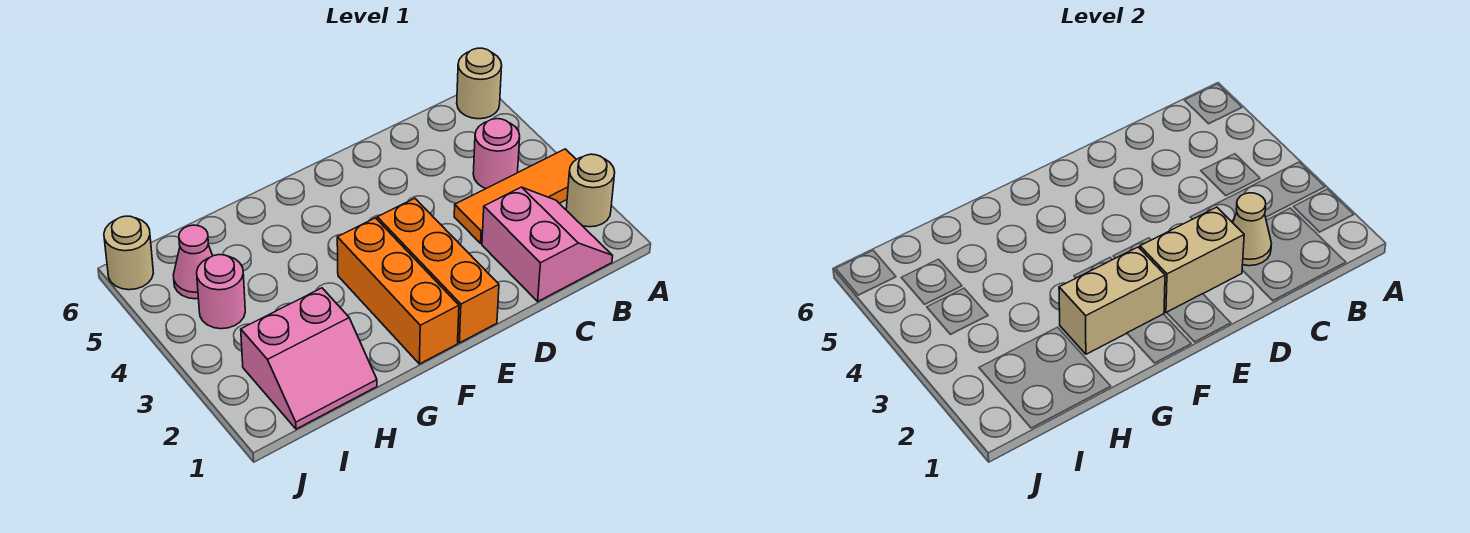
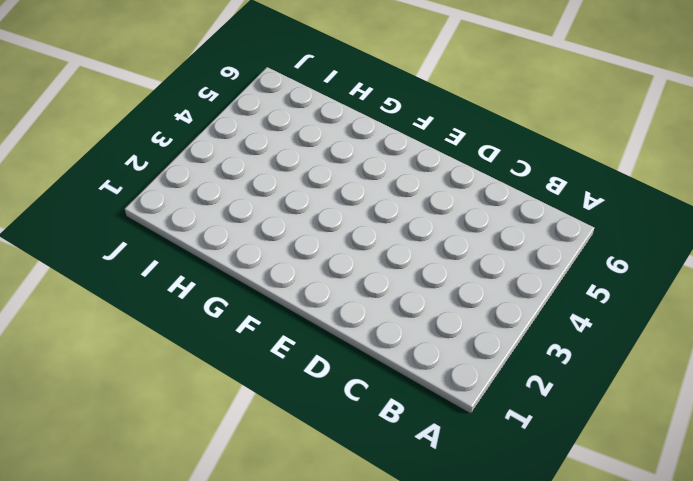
none -> tan round brick A2 level 1
none -> orange tile A3:C3 level 1
none -> tan round brick A6 level 1

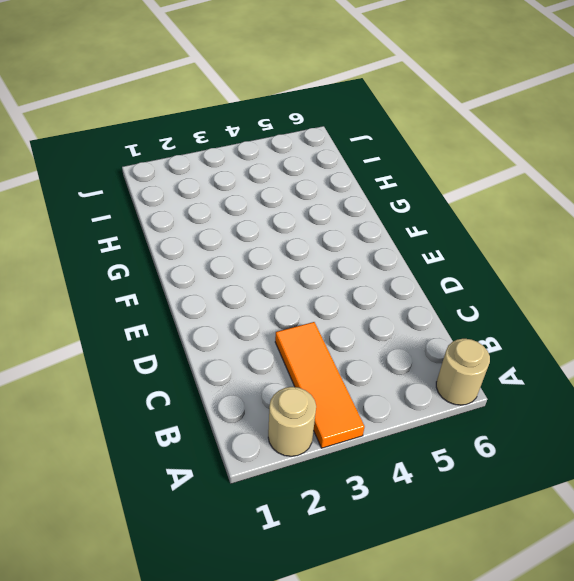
none -> pink slope B1:C2 level 1 top C
none -> pink round brick B4 level 1
none -> orange brick E1:E3 level 1

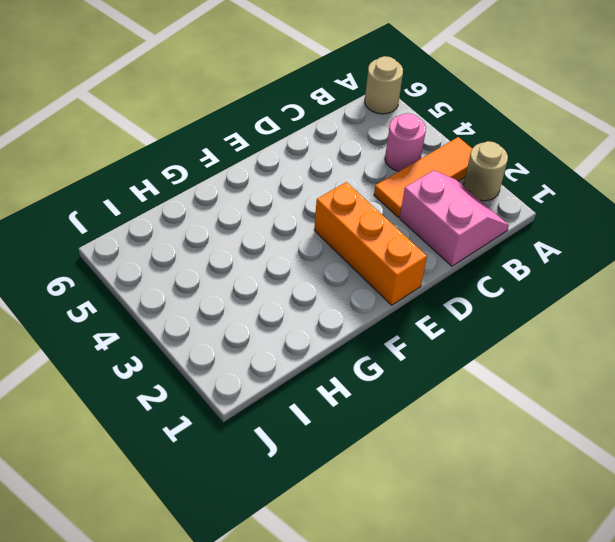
none -> orange brick F1:F3 level 1
none -> pink slope H1:I2 level 1 top 2
none -> pink round brick I4 level 1

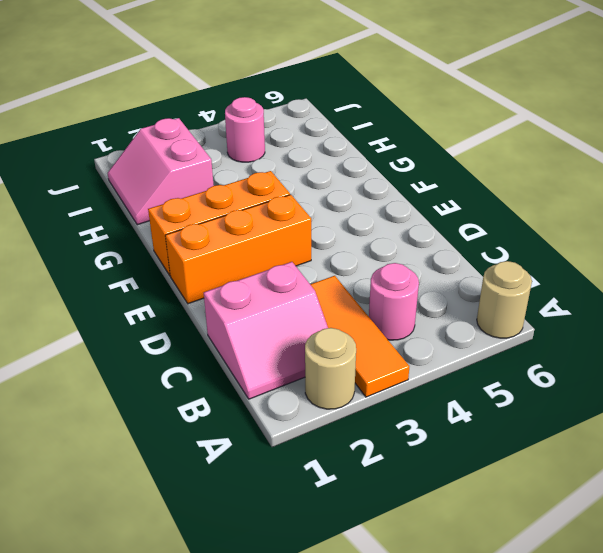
none -> pink cone I5 level 1
none -> tan round brick J6 level 1
none -> tan cone C2 level 2

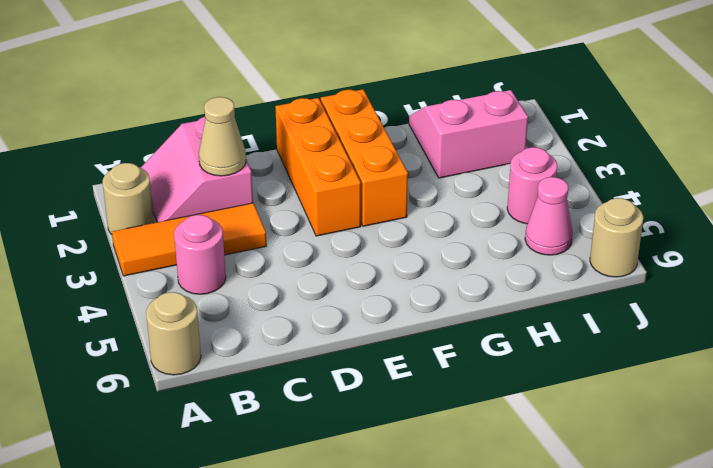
none -> tan brick D2:E2 level 2
none -> tan brick F2:G2 level 2

